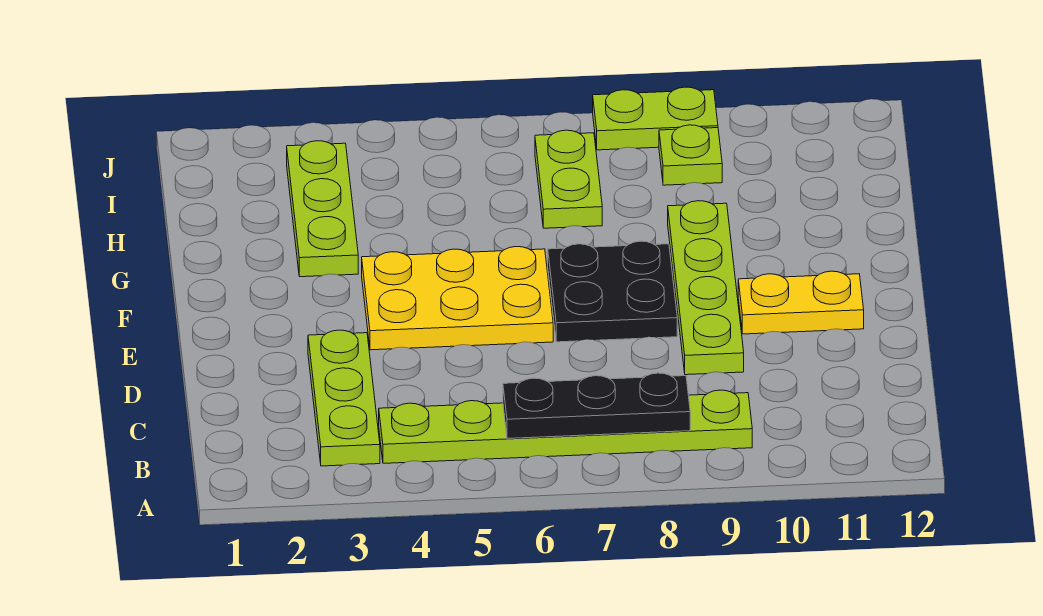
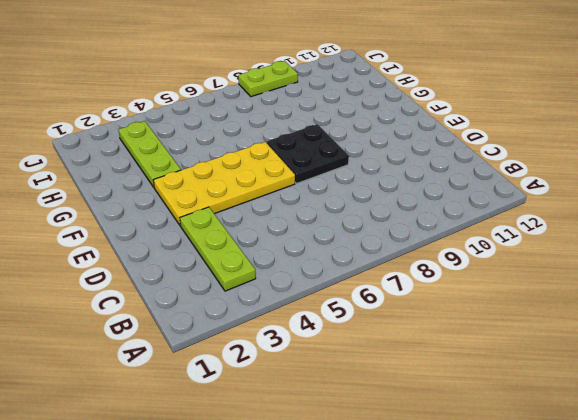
yellow plate E3:F6 level 1 -> yellow plate E4:F6 level 1
none -> lime plate B4:B9 level 1
none -> lime plate D9:G9 level 1

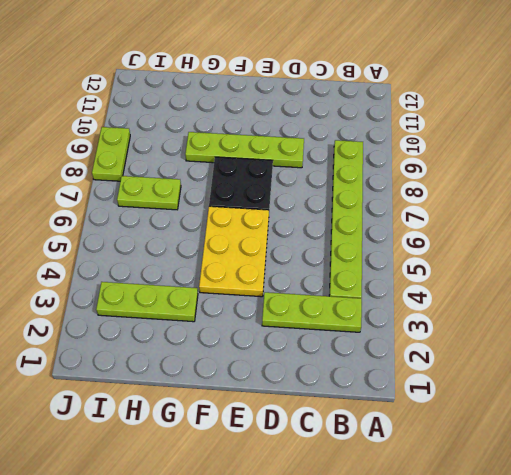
none -> yellow plate E10:E11 level 1
none -> lime plate I9 level 1

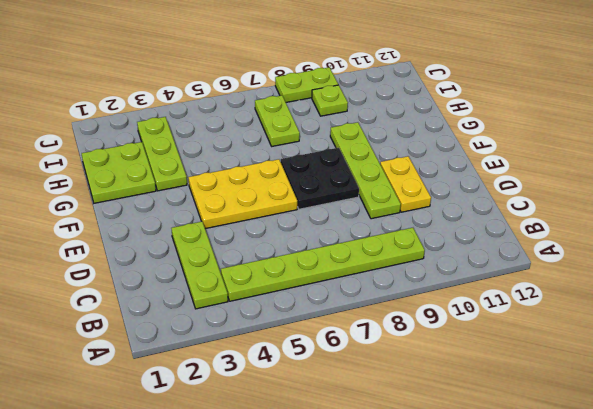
yellow plate D10:E10 level 1 -> yellow plate E10:E11 level 1
lime plate G1:H2 level 1 -> none
none -> black plate B6:B8 level 2

